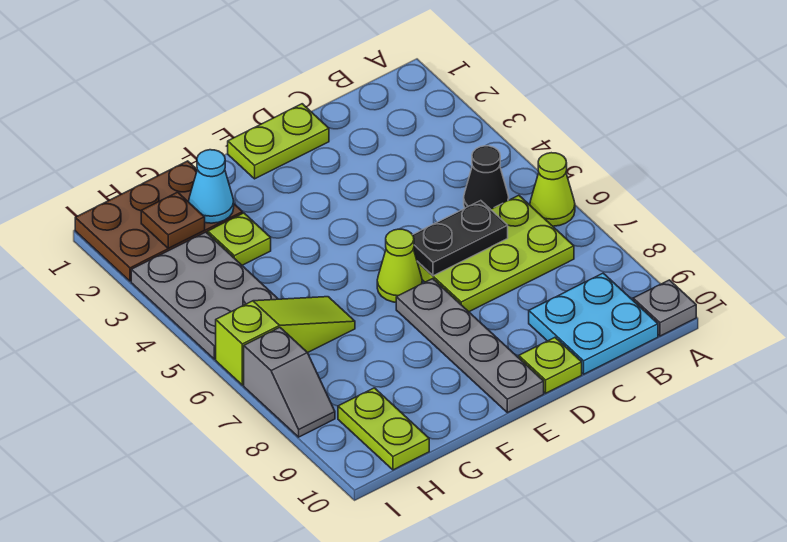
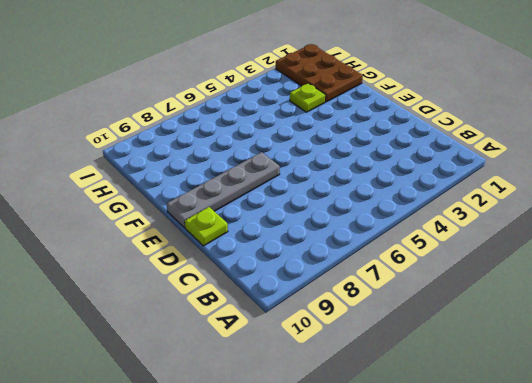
none -> lime cone A6 level 1
none -> grey plate A10 level 1
none -> black cone B5 level 1

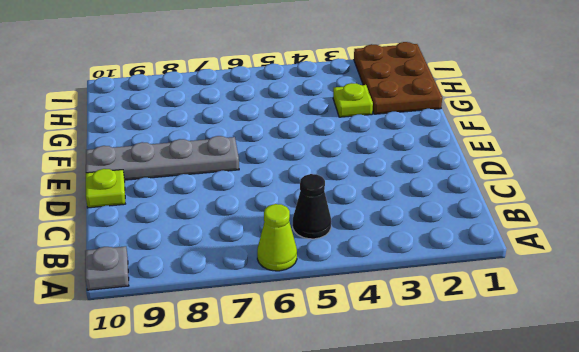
none -> lime plate B6:D7 level 1
none -> cyan plate B9:C10 level 1
none -> lime plate D1:E1 level 1

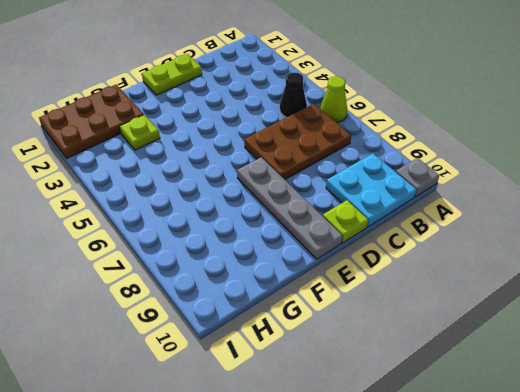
brown plate B6:D7 level 1 -> lime plate B6:D7 level 1
none -> lime cone E6 level 1
none -> lime slope G6:I6 level 1 top I
none -> grey plate H3:I5 level 1

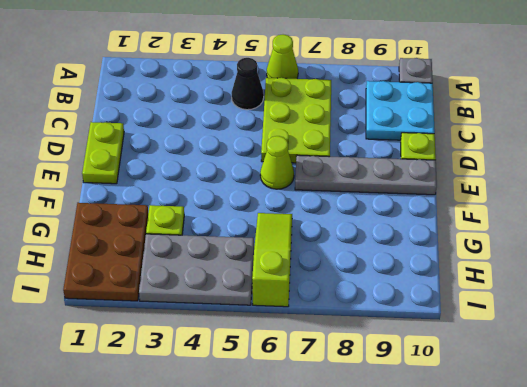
none -> lime plate H9:H10 level 1
none -> grey slope I7:I8 level 1 top 7
none -> black plate C6:D6 level 2

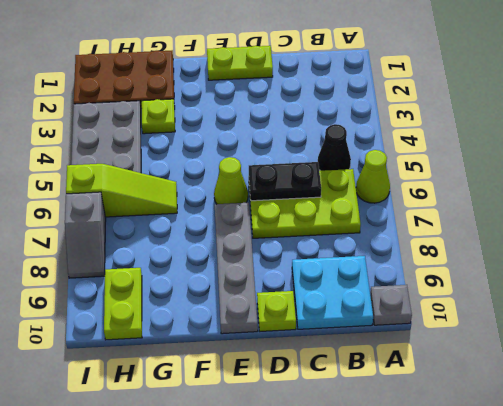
none -> cyan cone G2 level 2
none -> brown plate H2 level 2

